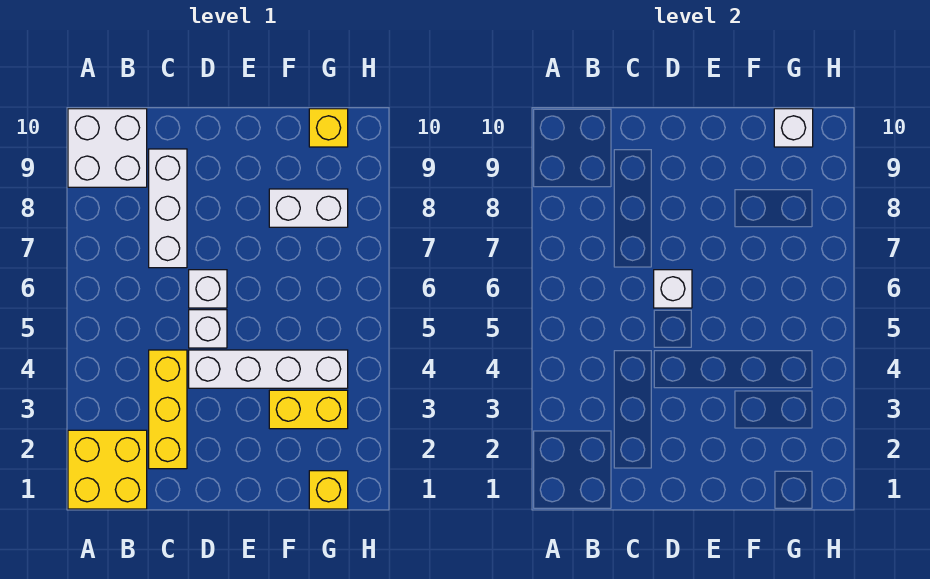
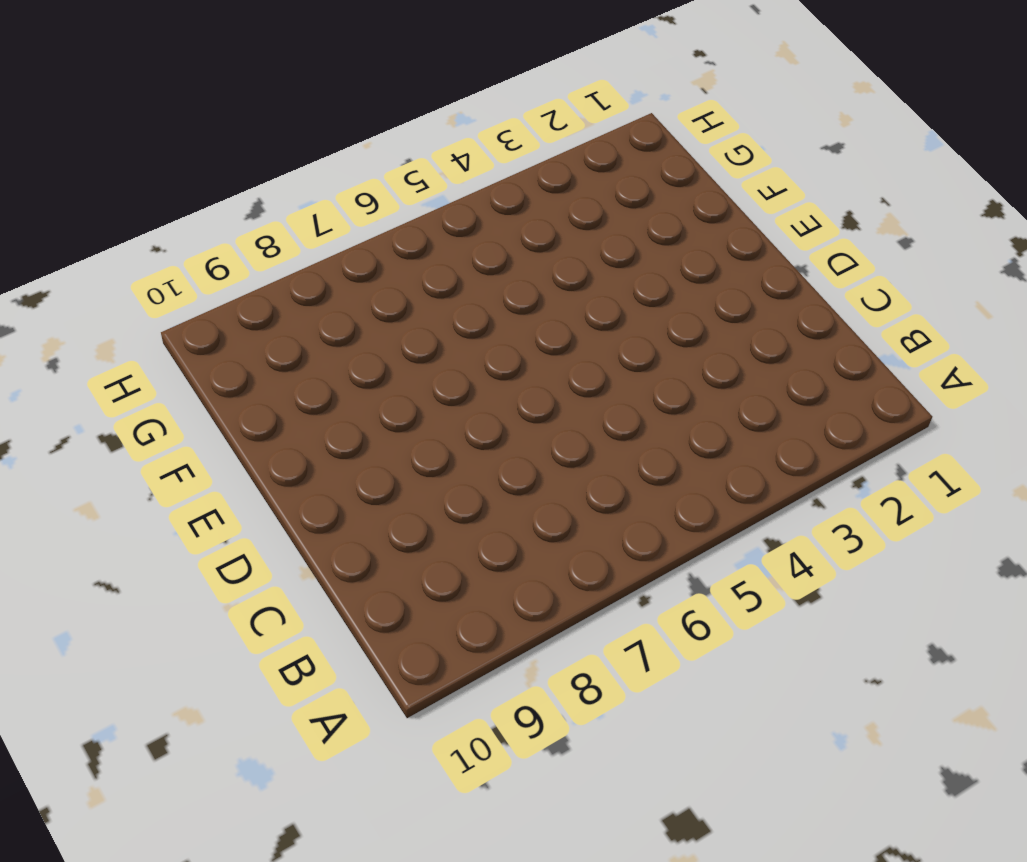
none -> yellow brick A1:B2 level 1
none -> white brick A9:B10 level 1
none -> yellow brick C2:C4 level 1

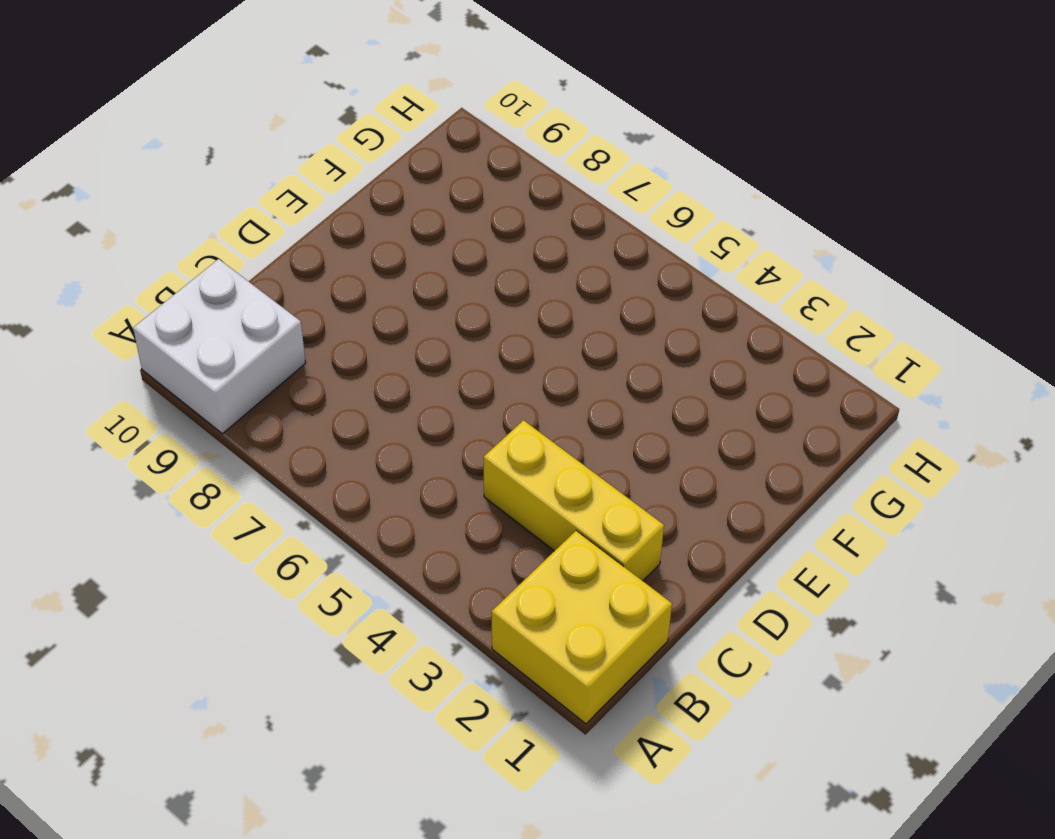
none -> white brick C7:C9 level 1
none -> white brick D4:G4 level 1
none -> white brick D5 level 1

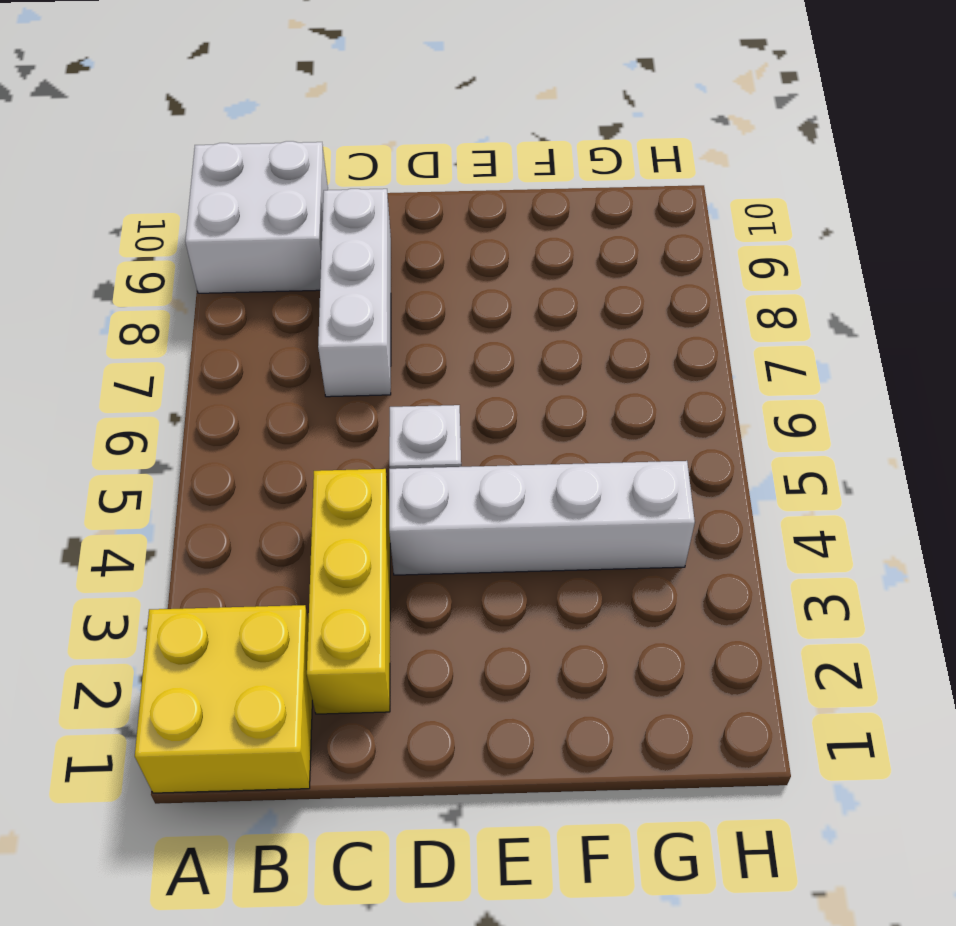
none -> white brick D6 level 1
none -> yellow brick F3:G3 level 1
none -> white brick F8:G8 level 1

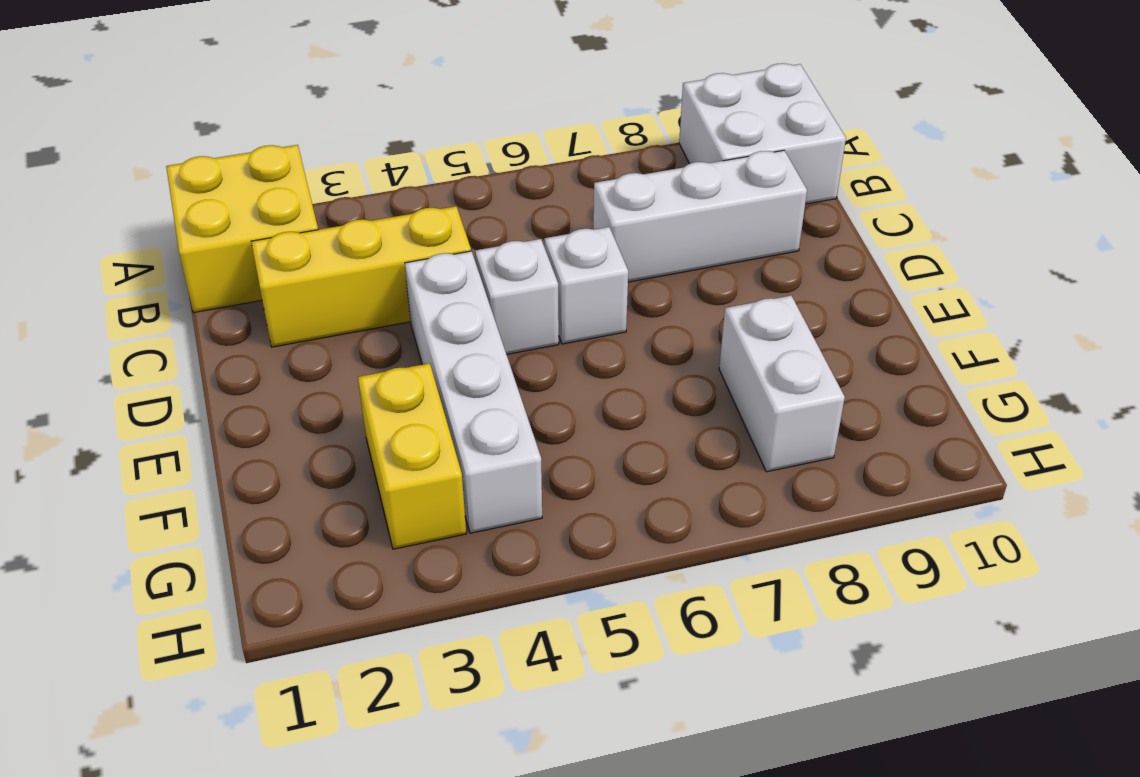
none -> yellow brick G1 level 1
none -> yellow brick G10 level 1
none -> white brick D6 level 2

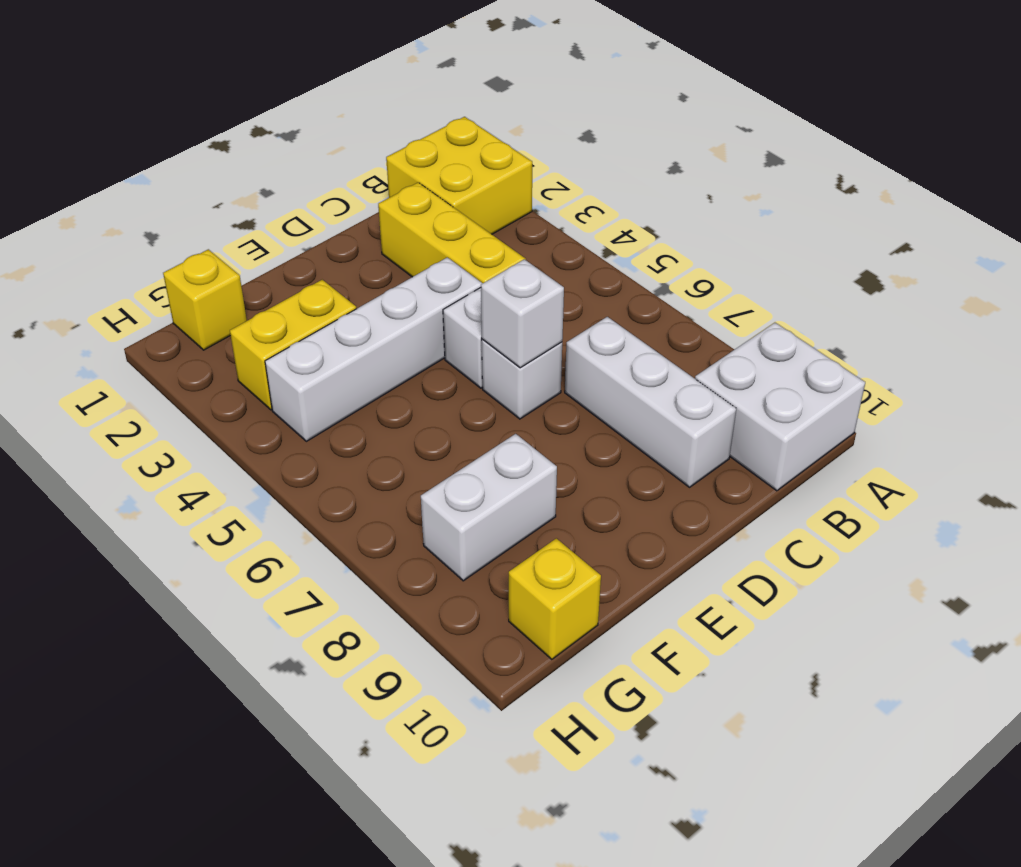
none -> white brick G10 level 2

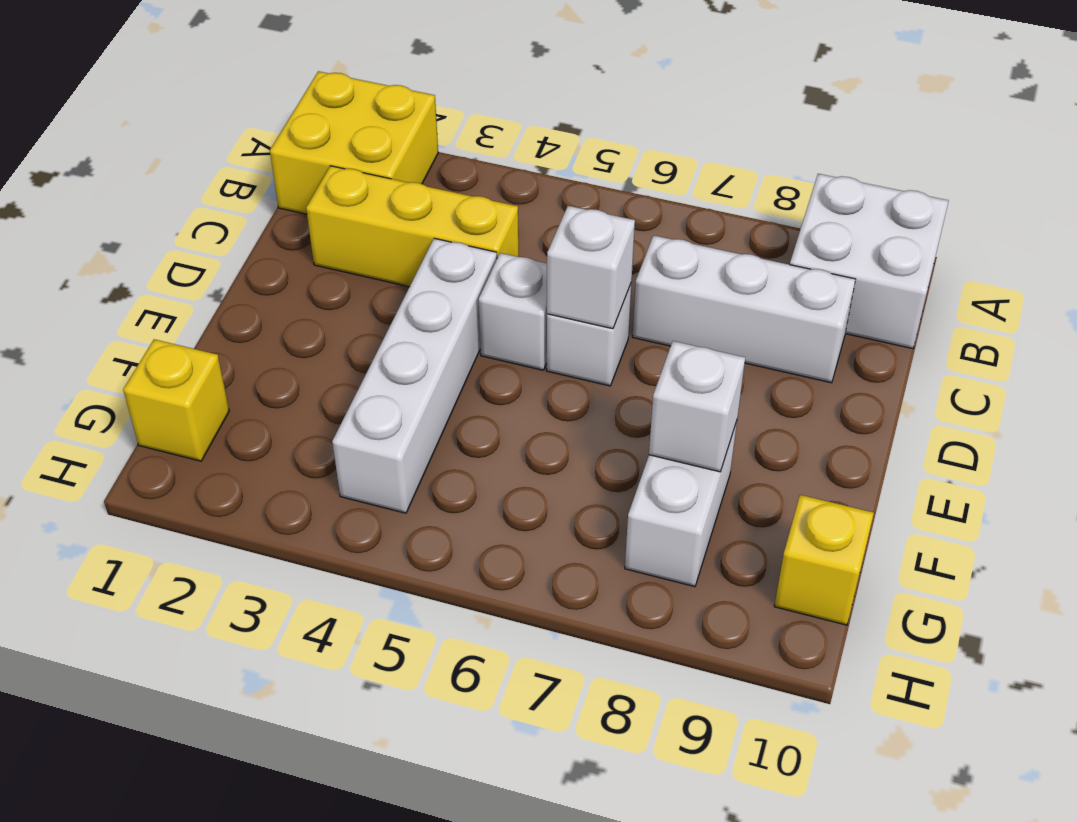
white brick F8 level 2 -> white brick G10 level 2
none -> yellow brick F3:G3 level 1

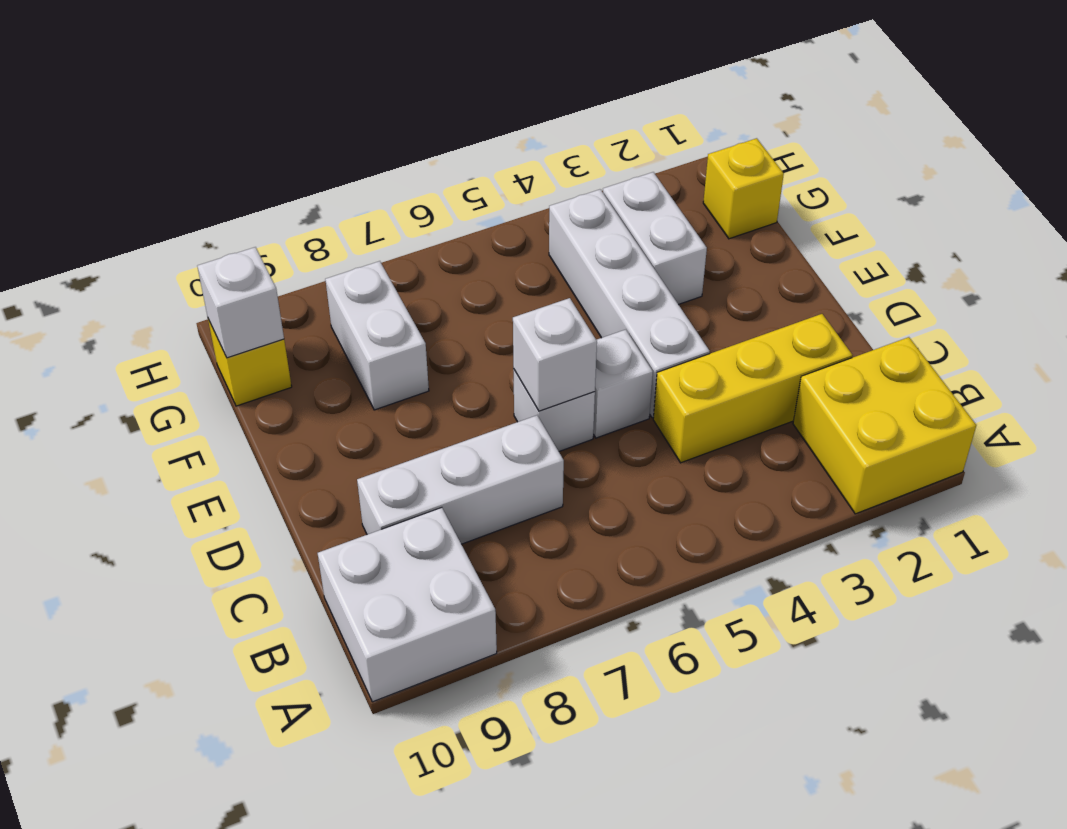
white brick F3:G3 level 1 -> yellow brick F3:G3 level 1

